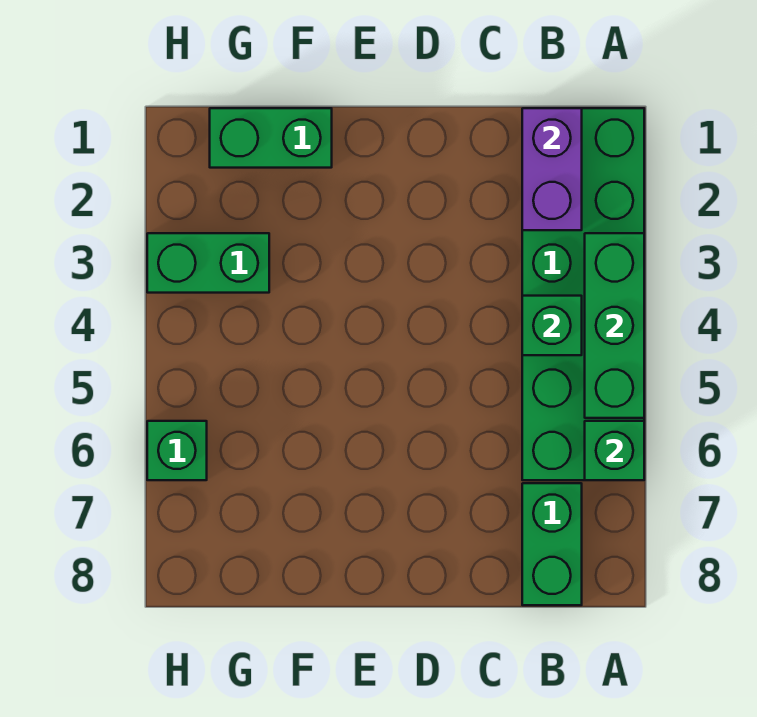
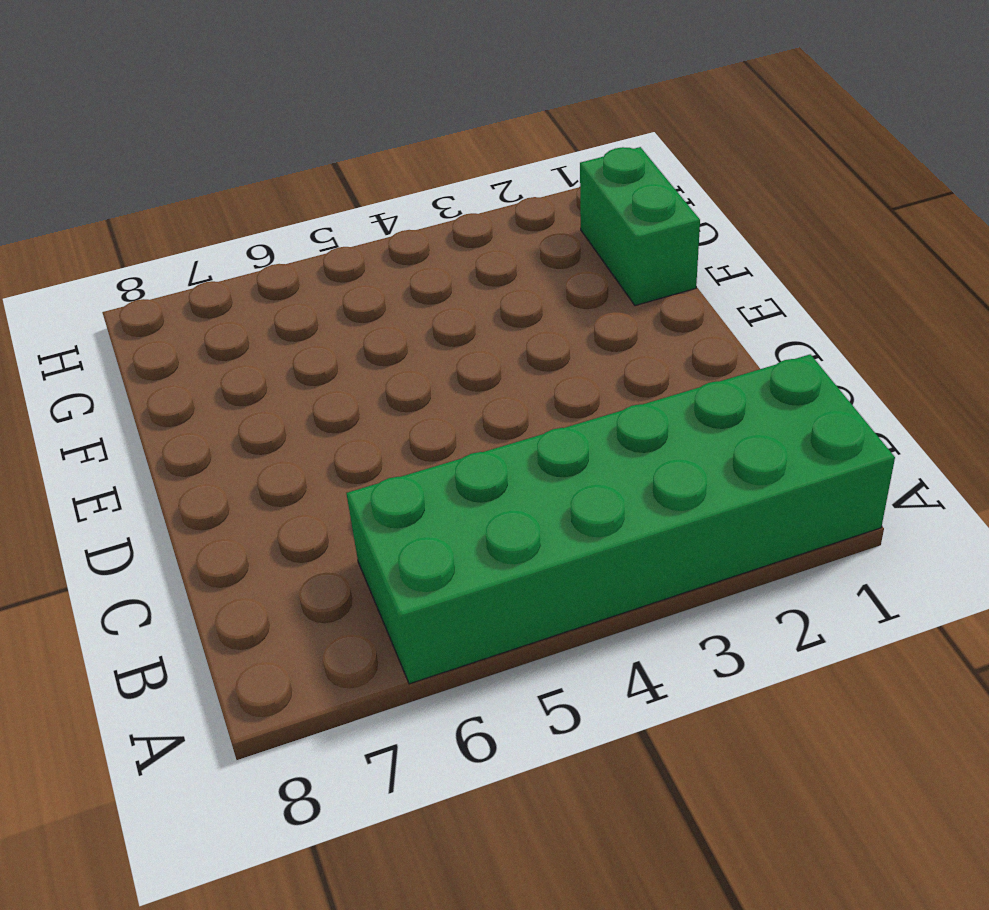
none -> green brick B7:B8 level 1
none -> green brick G3:H3 level 1

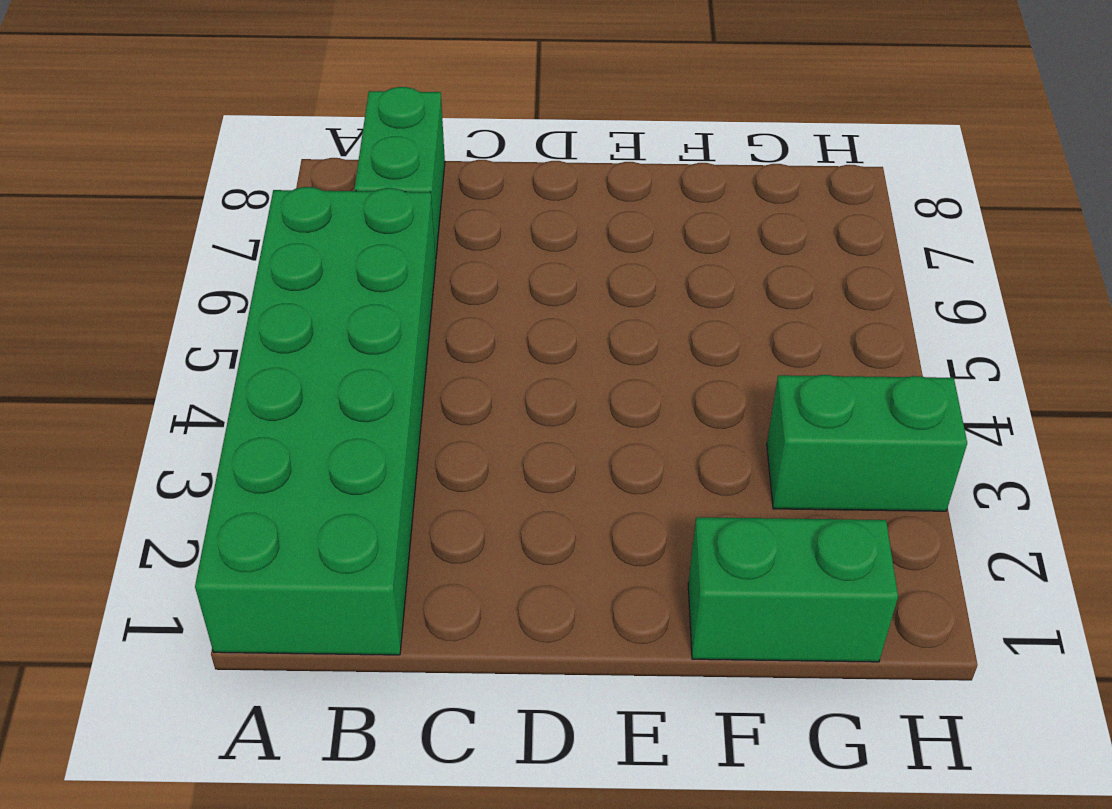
none -> green brick H6 level 1
none -> green brick A3:A5 level 2

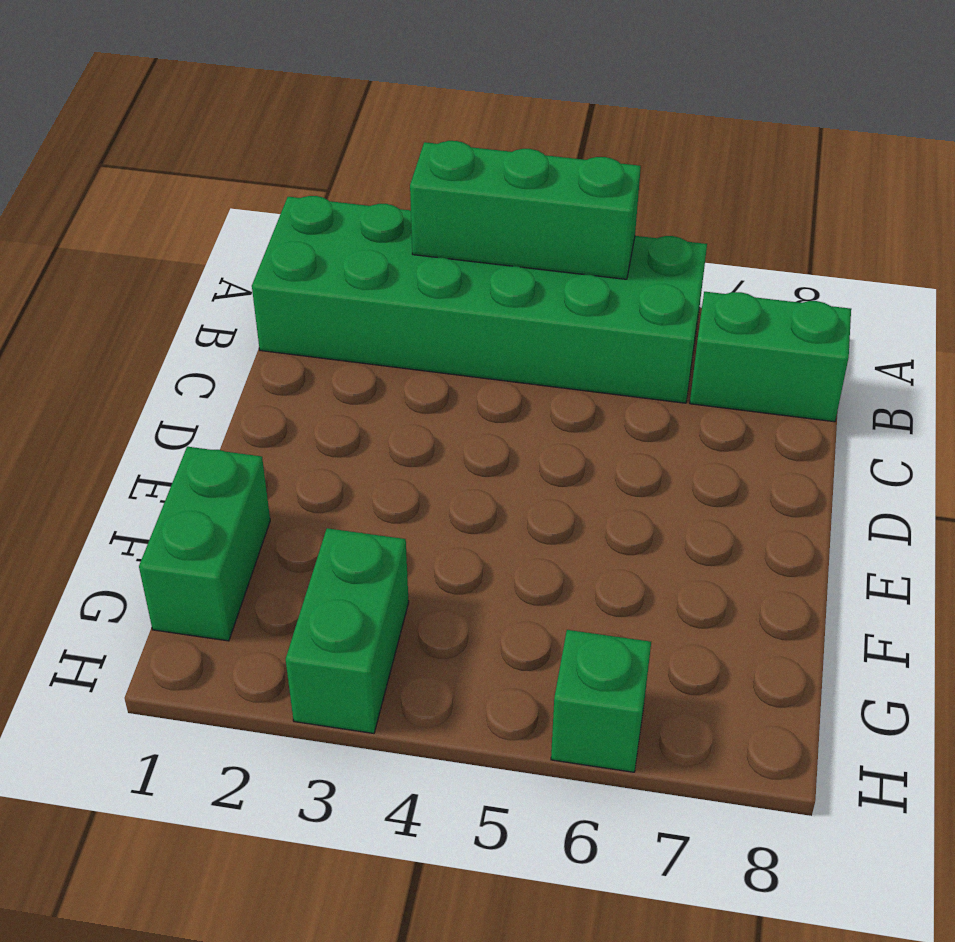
none -> green brick A6 level 2
none -> purple brick B1:B2 level 2

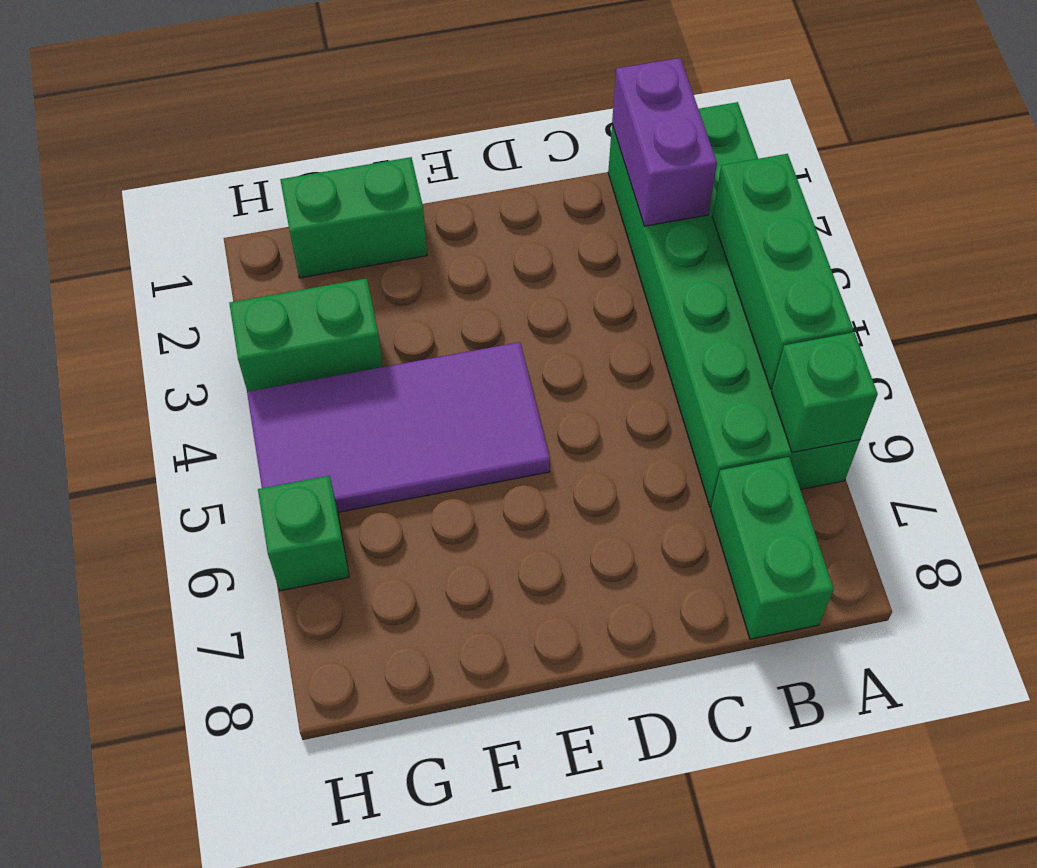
purple tile E4:H5 level 1 -> none
none -> green brick B4 level 2

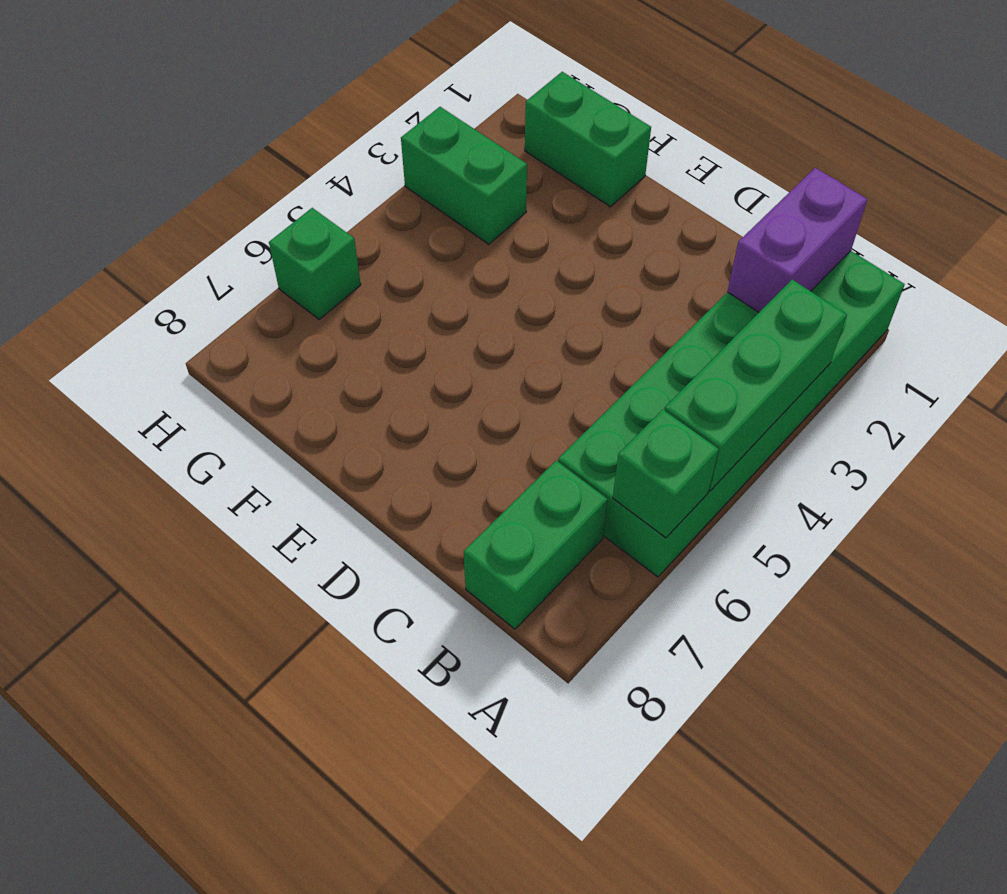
none -> green brick B4 level 2

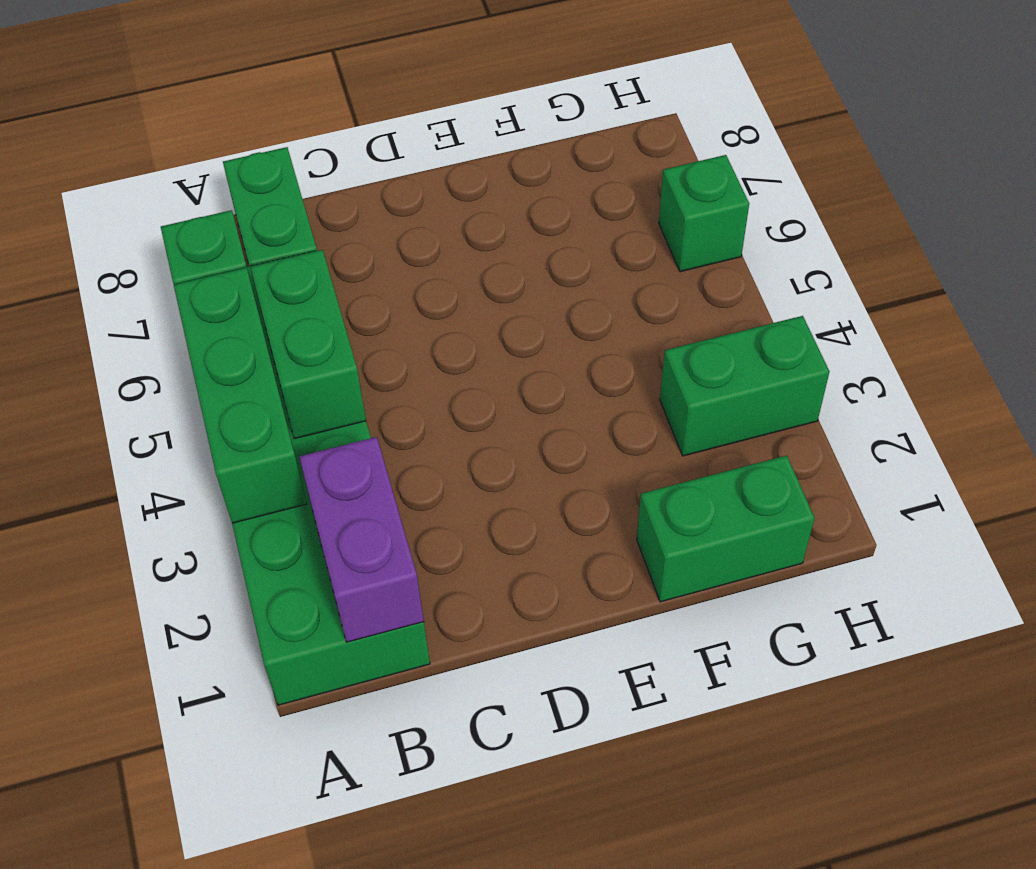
green brick B4:B5 level 2 -> green brick B4 level 2

